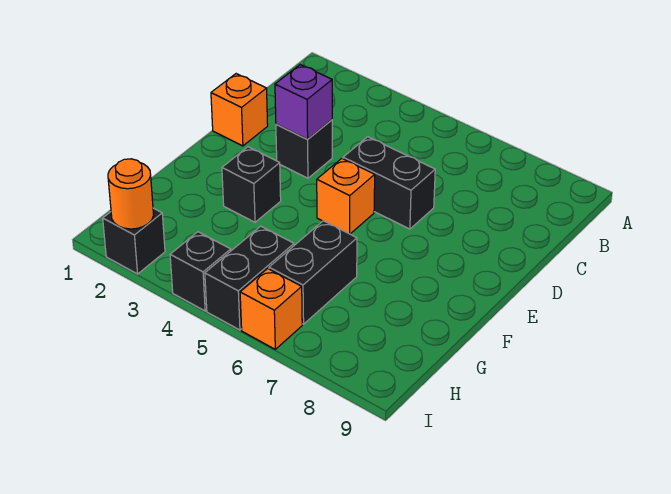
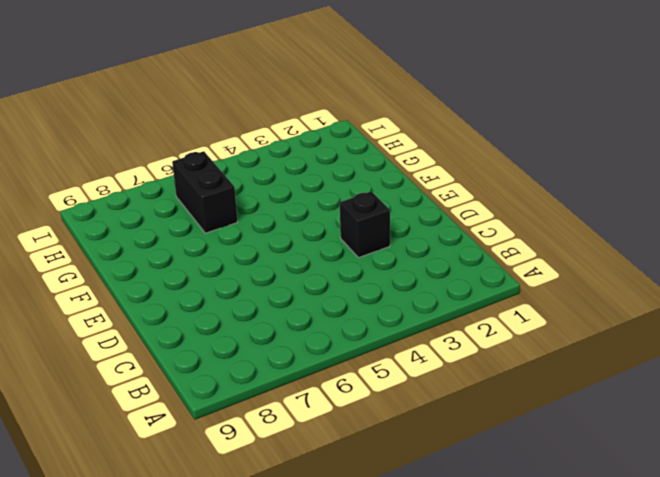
none -> orange brick D1 level 1
none -> black brick D5:D6 level 1
none -> orange brick E5 level 1

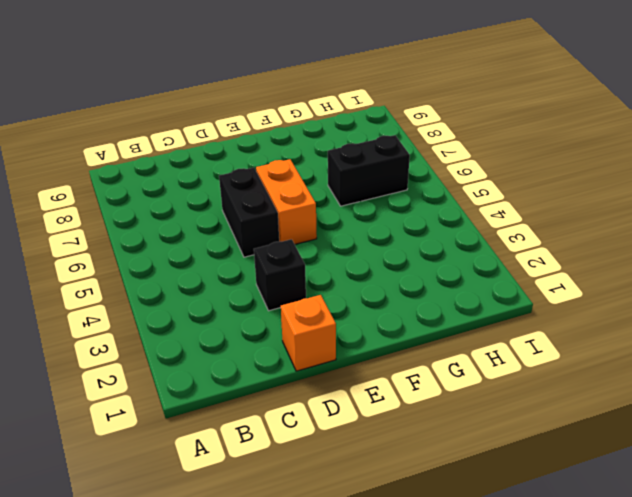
orange brick E5:E6 level 1 -> orange brick E5 level 1
none -> black brick F3 level 1
none -> black brick H5:I5 level 1
none -> black brick I2 level 1

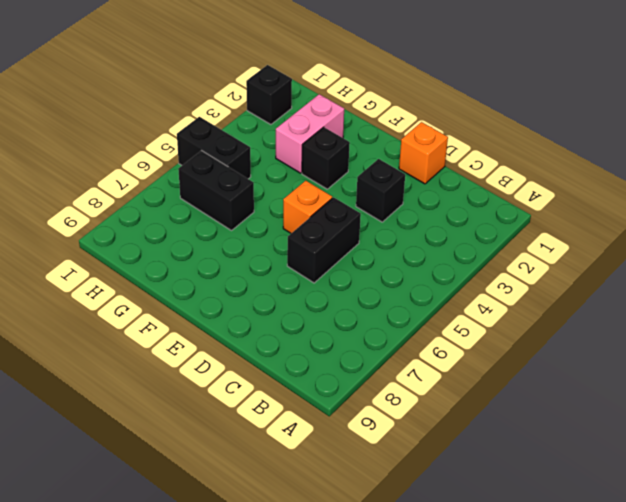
pink brick G2:G3 level 1 -> none
none -> black brick I4 level 1
none -> orange brick I6 level 1
none -> purple brick D3 level 2

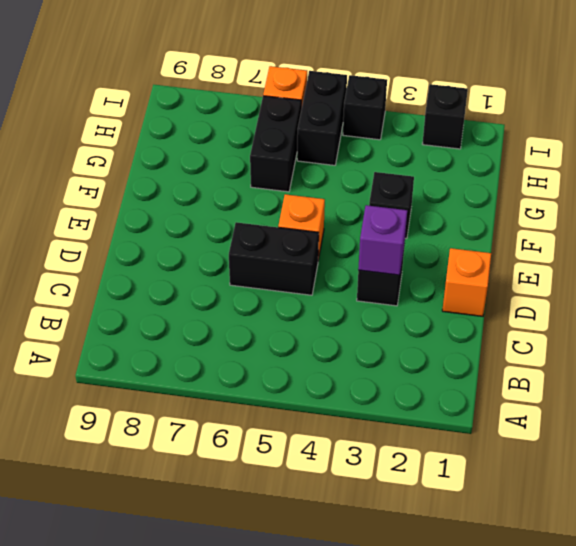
none -> orange round brick I2 level 2

